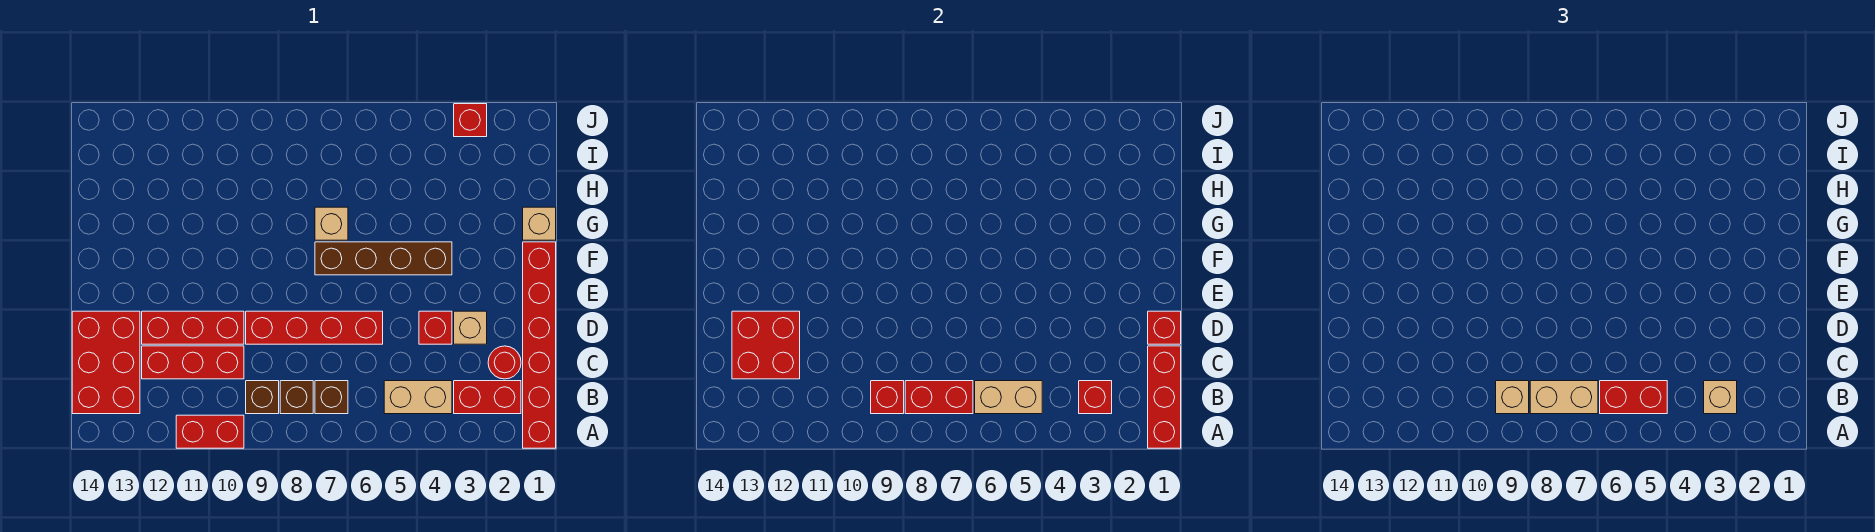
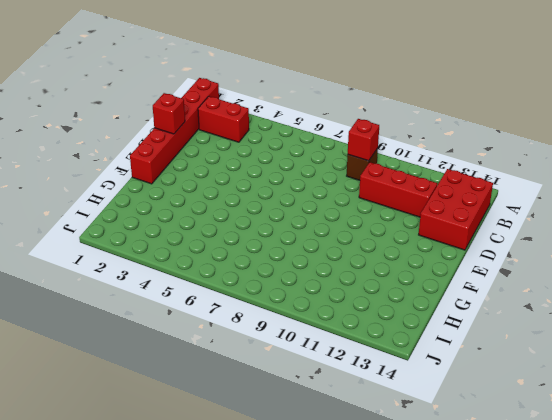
none -> red brick A10:A11 level 1
none -> tan brick B4:B5 level 1
none -> brown brick B7 level 1

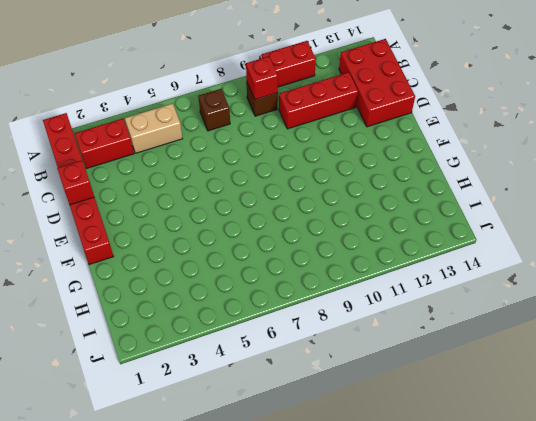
none -> brown brick B8 level 1
none -> red round brick C2 level 1
none -> tan brick D3 level 1

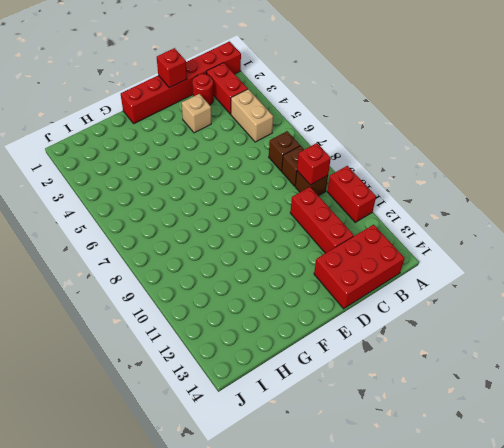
none -> red brick D4 level 1
none -> red brick D6:D9 level 1
none -> red brick D10:D12 level 1

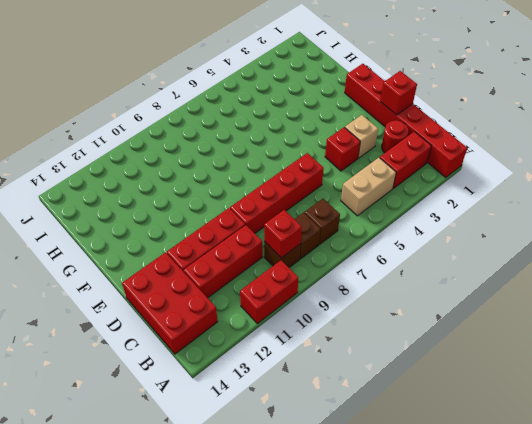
none -> brown brick F4:F7 level 1
none -> tan brick G1 level 1
none -> tan brick G7 level 1

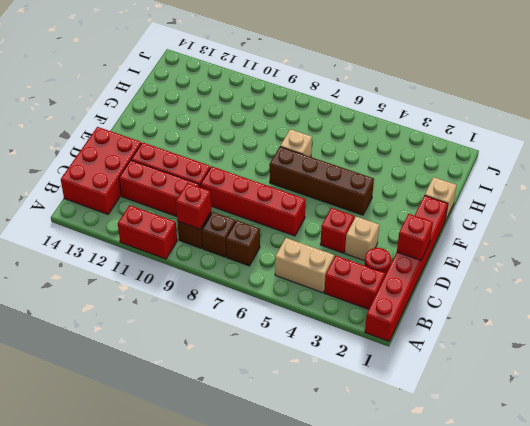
none -> red brick J3 level 1
none -> red brick A1:C1 level 2
none -> red brick B3 level 2

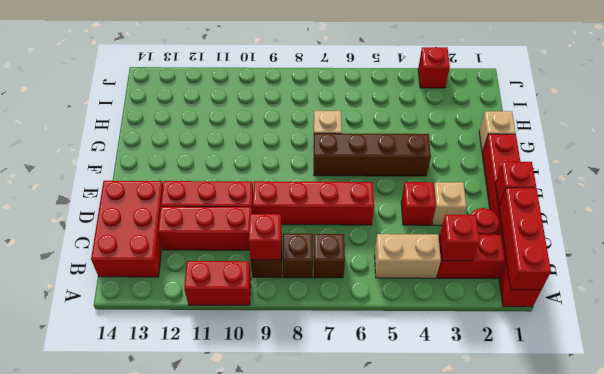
none -> tan brick B5:B6 level 2
none -> red brick B7:B8 level 2
none -> red brick C12:D13 level 2

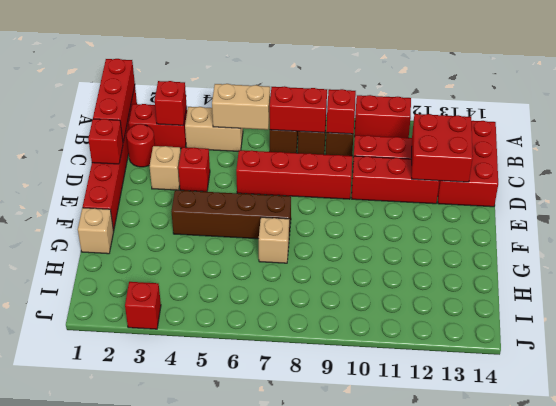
none -> tan brick B3 level 3
none -> red brick B5:B6 level 3
none -> tan brick B7:B8 level 3

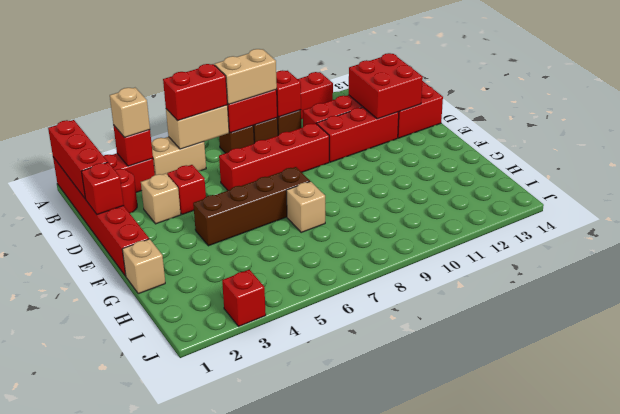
none -> tan brick B9 level 3

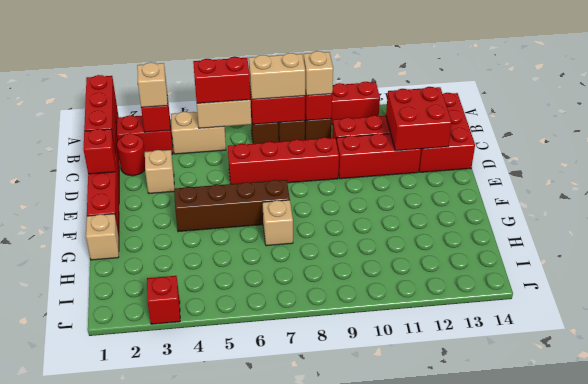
none -> red brick D4 level 1

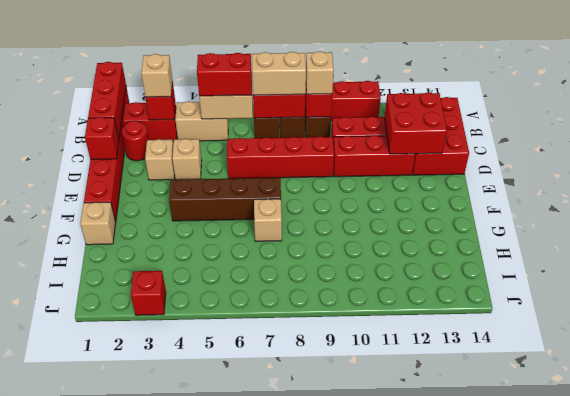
tan brick D4 level 1 -> red brick D4 level 1

